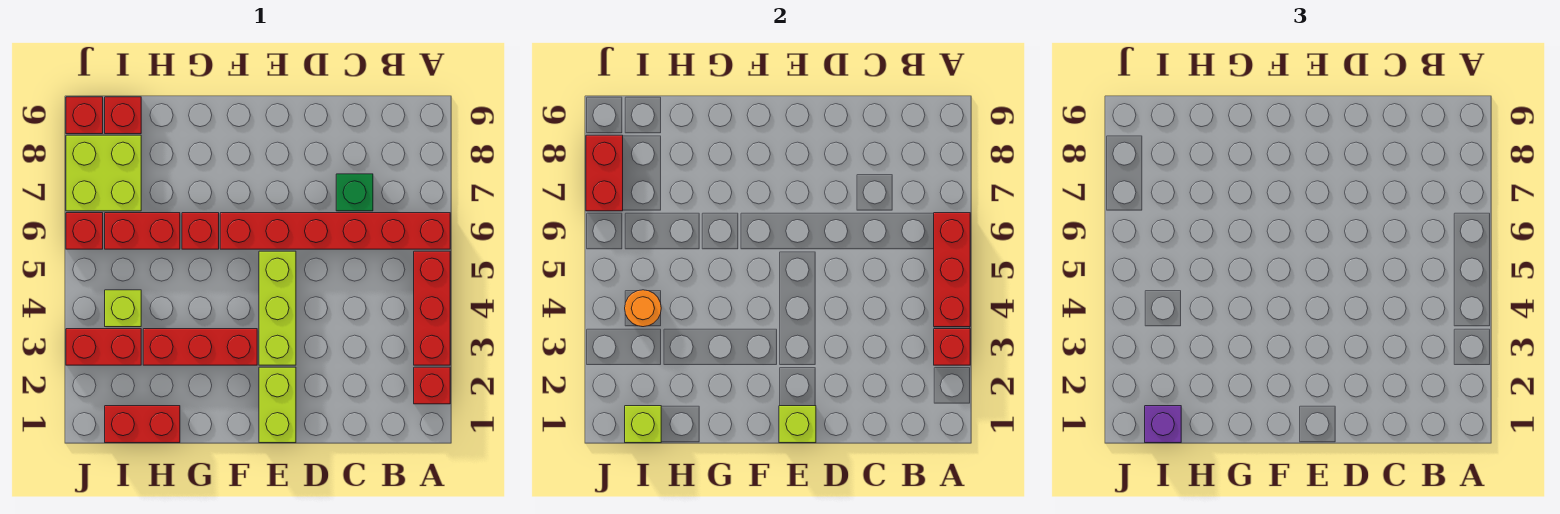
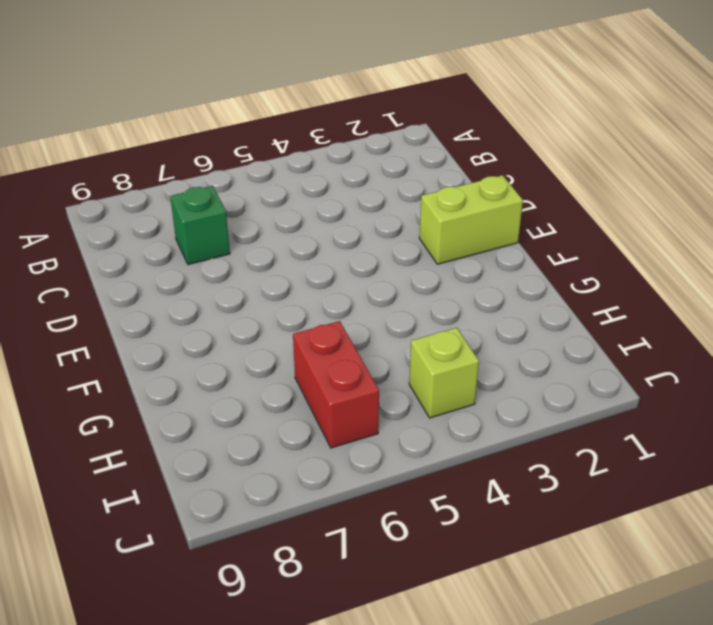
none -> red brick A2 level 1
none -> red brick A3:A5 level 1
none -> red brick A6:F6 level 1

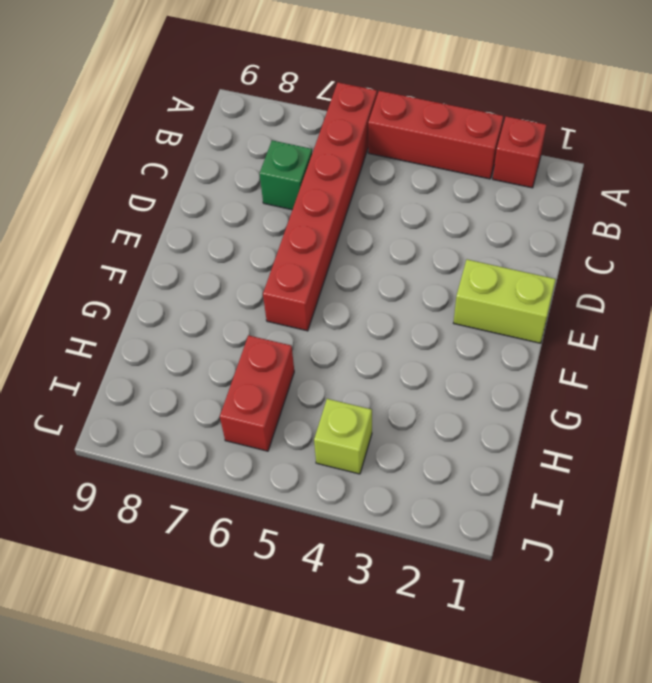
none -> lime brick E3:E5 level 1
none -> red brick F3:H3 level 1
none -> red brick G6 level 1

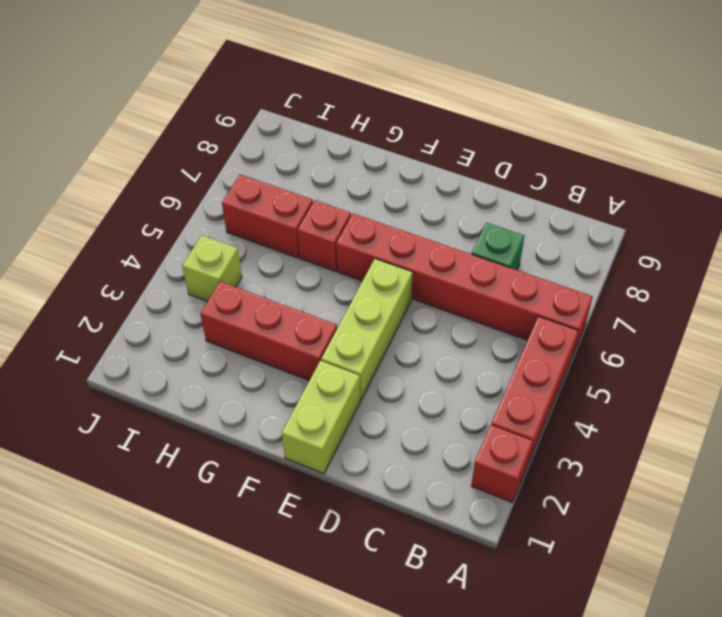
none -> red brick H1:I1 level 1
none -> red brick I3:J3 level 1
none -> lime brick I7:J8 level 1

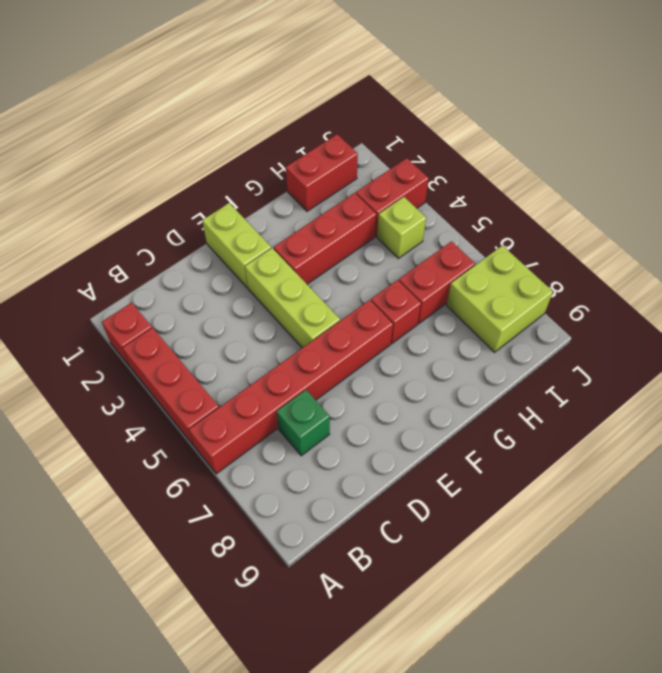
none -> red brick I9 level 1
none -> red brick J6 level 1
none -> red brick J9 level 1

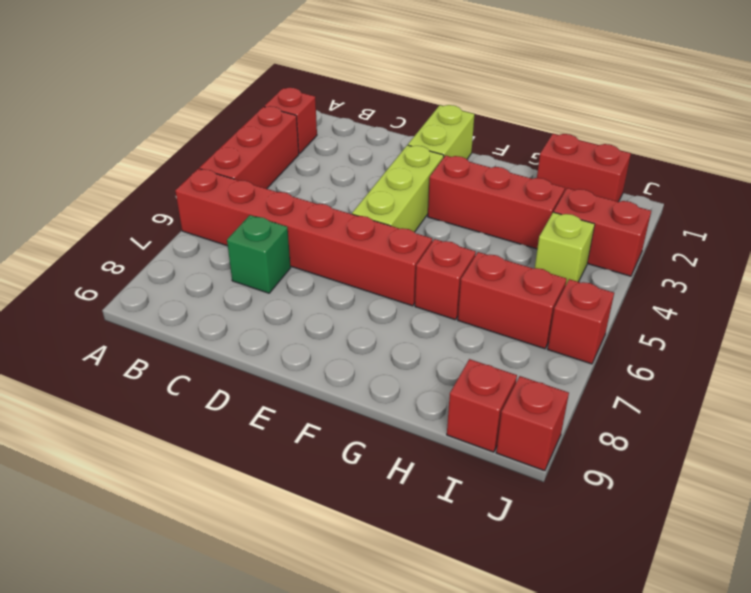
none -> lime brick I7:J8 level 1
none -> red brick A3 level 2
none -> red brick A4:A6 level 2

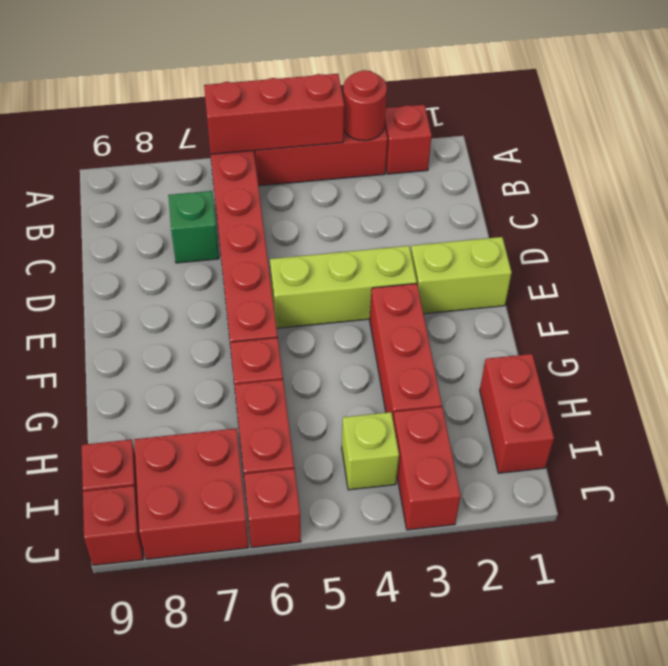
red round brick A3 level 2 -> red brick A3 level 2
red brick I7:J8 level 1 -> lime brick I7:J8 level 1
none -> lime brick E1 level 2
none -> lime brick I1 level 2
none -> orange round brick I4 level 2

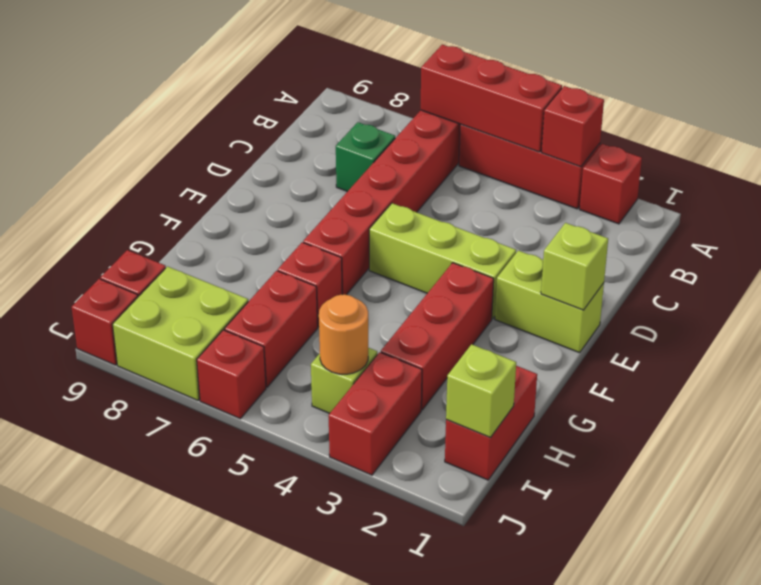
none -> red brick J7:J8 level 2
none -> purple brick I1 level 3

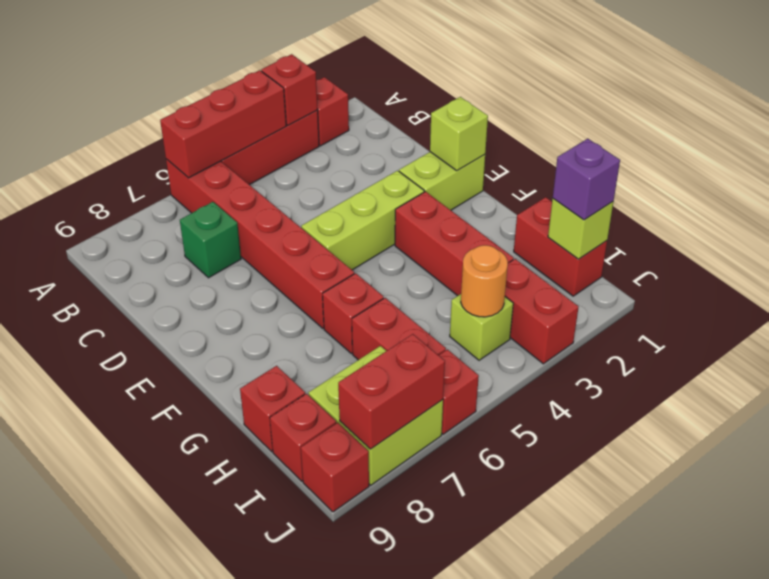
red brick H9 level 1 -> none

